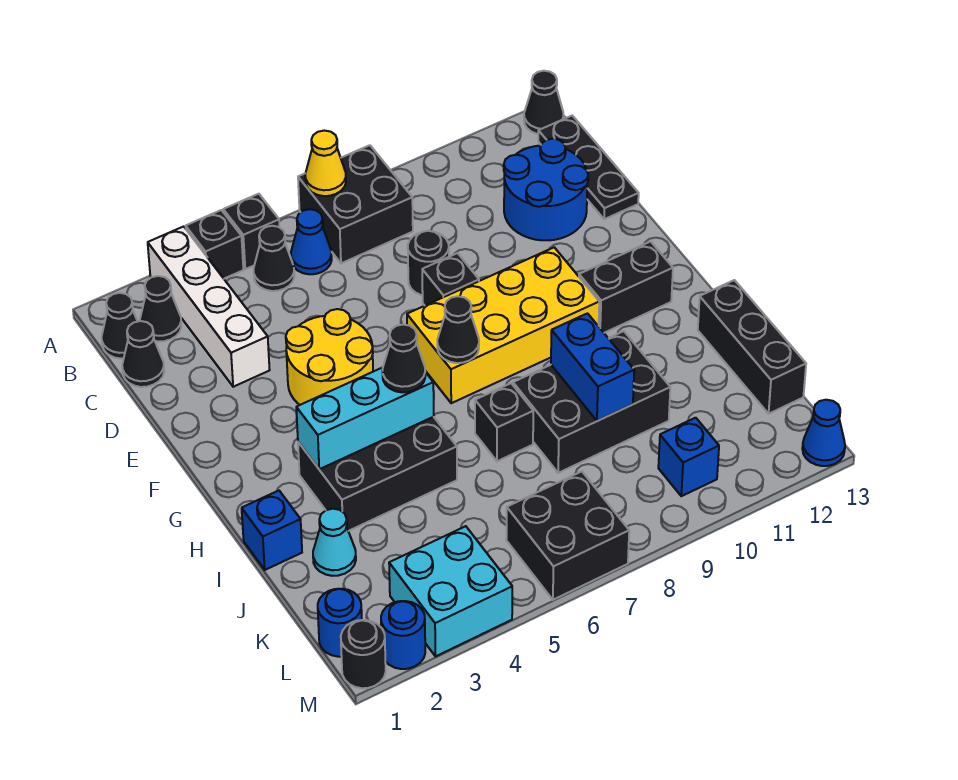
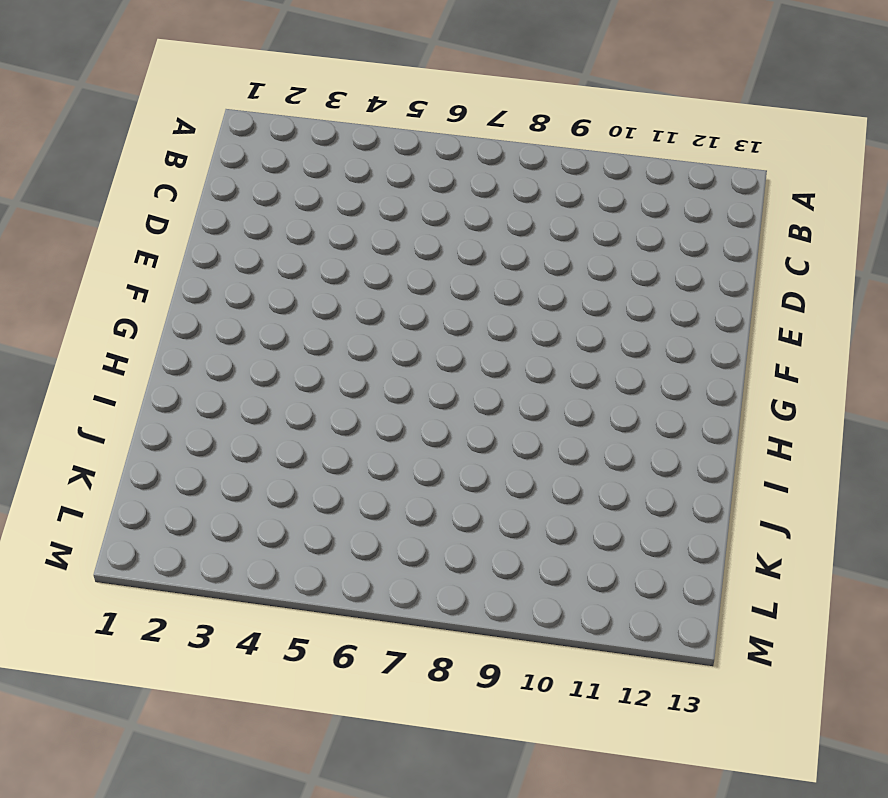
none -> white brick A3:D3 level 1
none -> black brick A4 level 1
none -> black brick A5 level 1
none -> black brick A7:B8 level 1

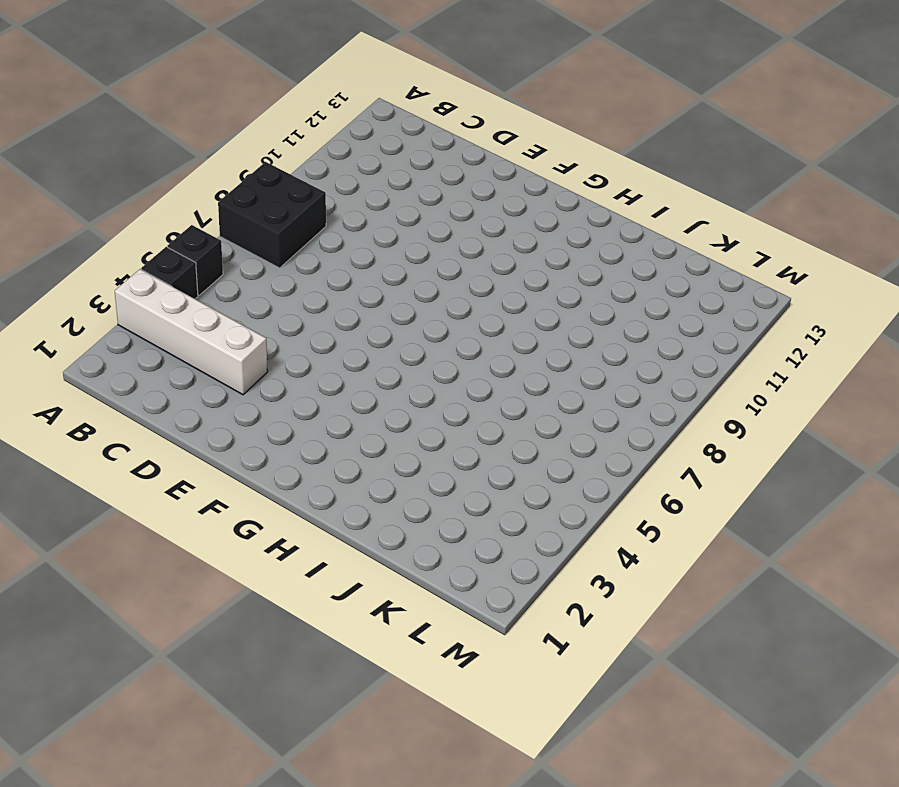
none -> black cone A13 level 1
none -> black cone B1 level 1
none -> black cone B2 level 1
none -> black cone B5 level 1

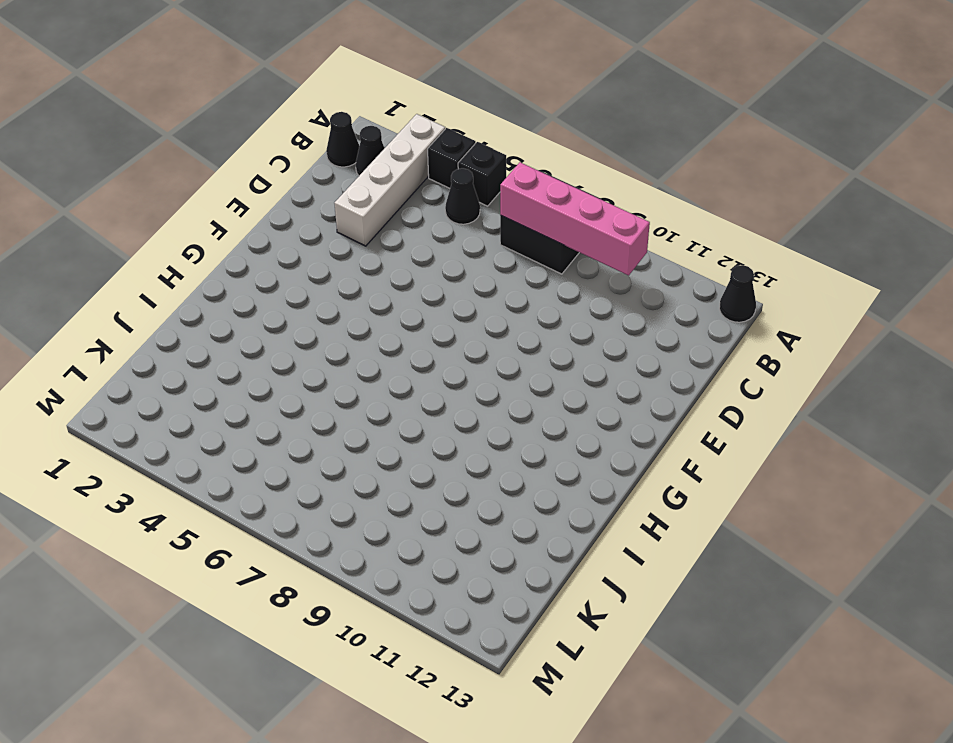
pink brick B7:B10 level 2 -> none
none -> blue cone B6 level 1
none -> black plate B13:D13 level 1
none -> black cone C1 level 1
none -> blue round brick C11:D12 level 1

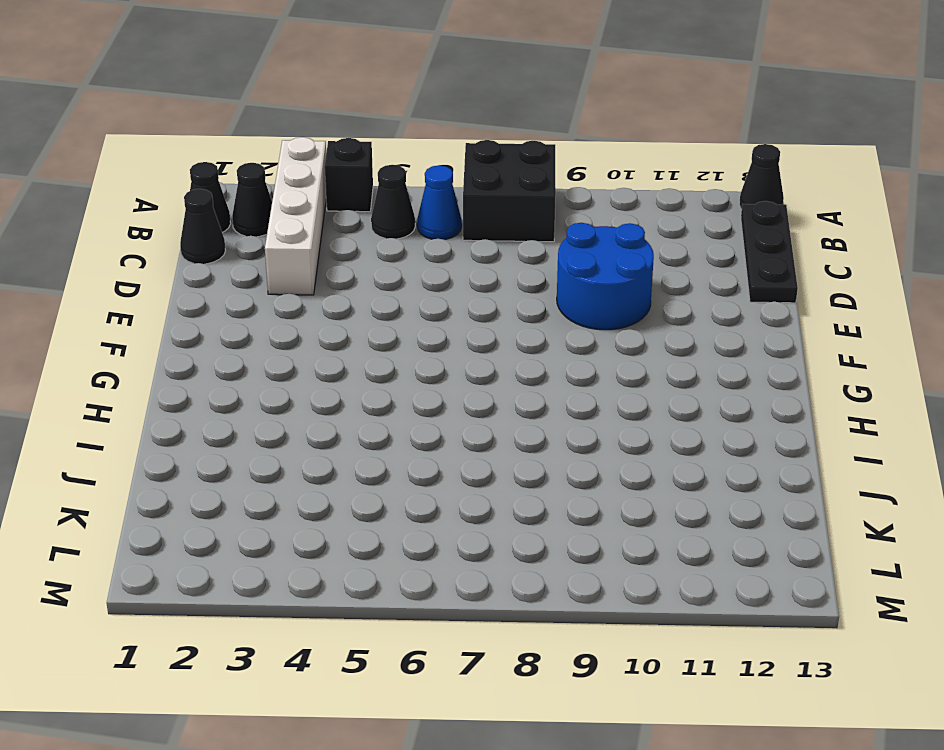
blue round brick D9:E10 level 1 -> blue round brick C11:D12 level 1
none -> black brick A5 level 1
none -> black round brick D8 level 1
none -> yellow round brick E4:F5 level 1
none -> black brick E8 level 1

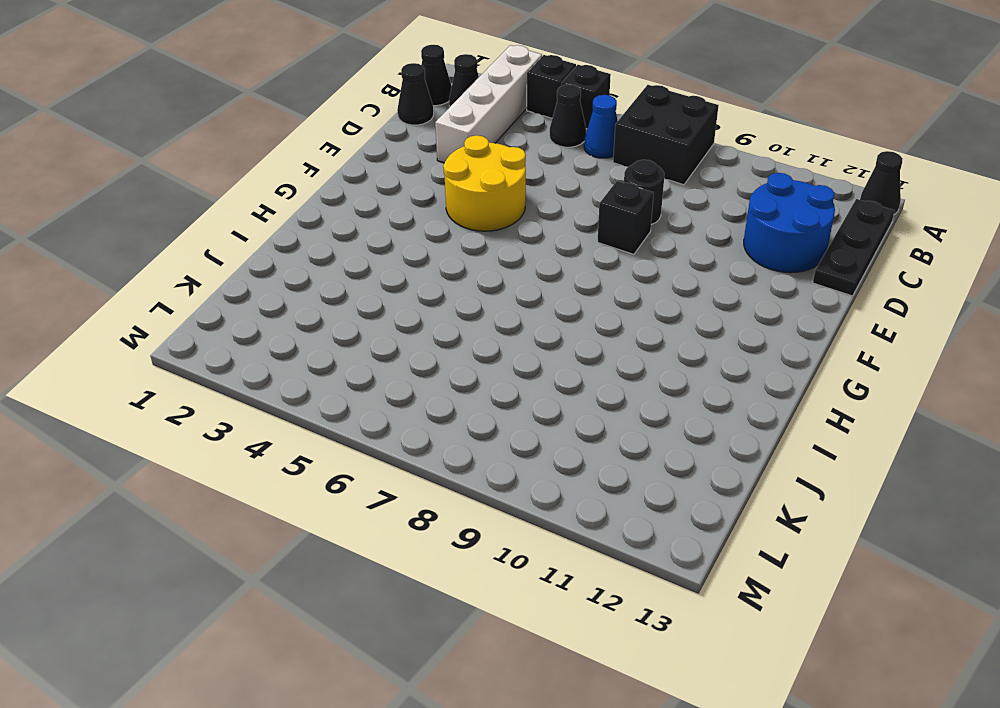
none -> yellow brick F7:G10 level 1
none -> black brick G11:G12 level 1
none -> black brick H3:I5 level 1
none -> blue brick I1 level 1

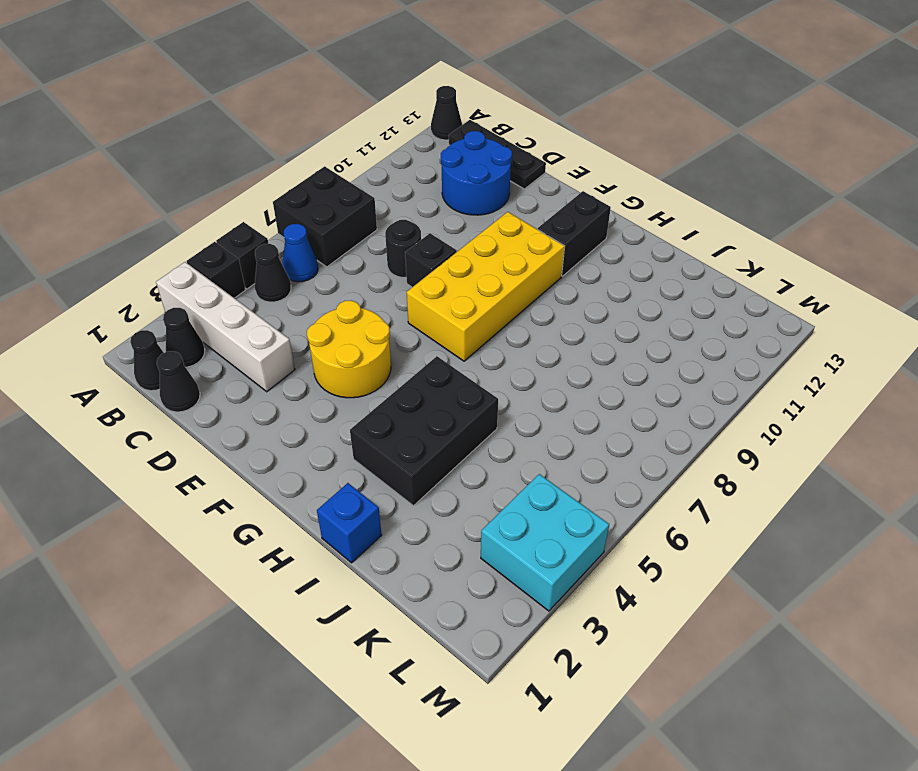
none -> black brick I7 level 1
none -> black brick I8:J10 level 1
none -> black brick I13:K13 level 1
none -> cyan cone J2 level 1

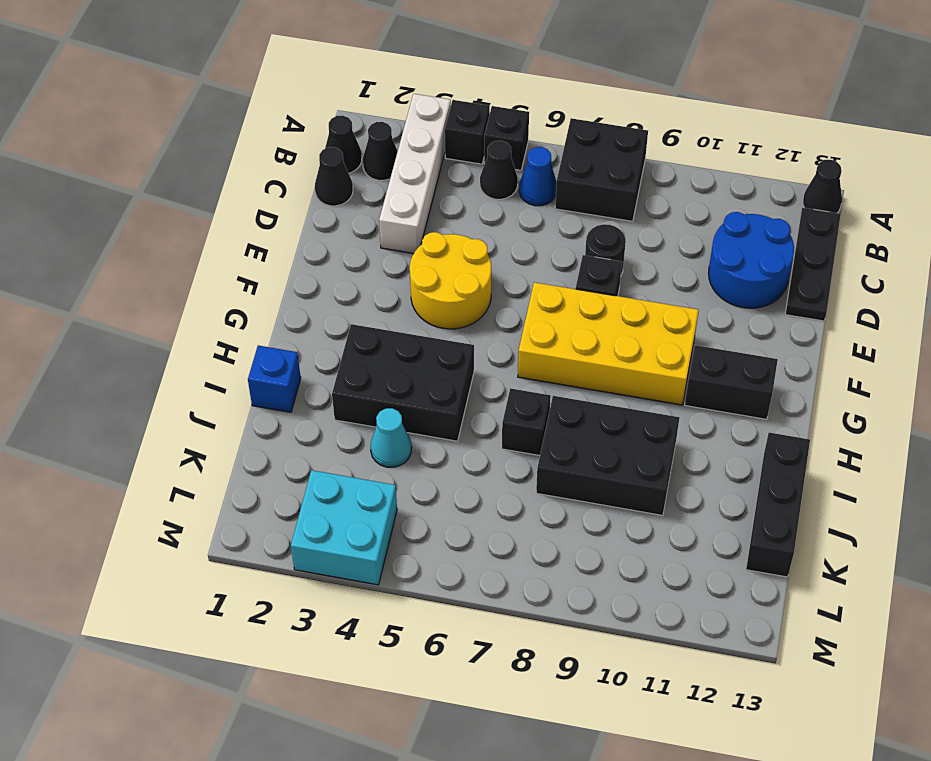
cyan cone J4 level 1 -> cyan cone J2 level 1
none -> blue round brick L1 level 1
none -> black brick L6:M7 level 1
none -> blue brick L10 level 1
none -> black round brick M1 level 1

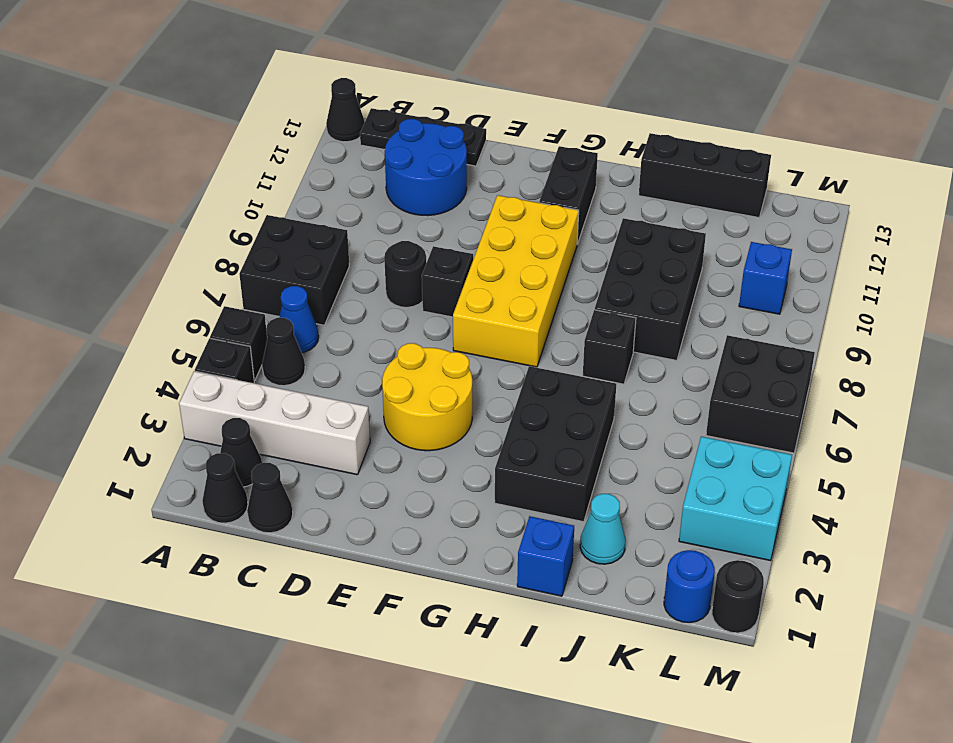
none -> blue round brick M2 level 1
none -> blue cone M13 level 1
none -> yellow cone A7 level 2
none -> black cone G7 level 2

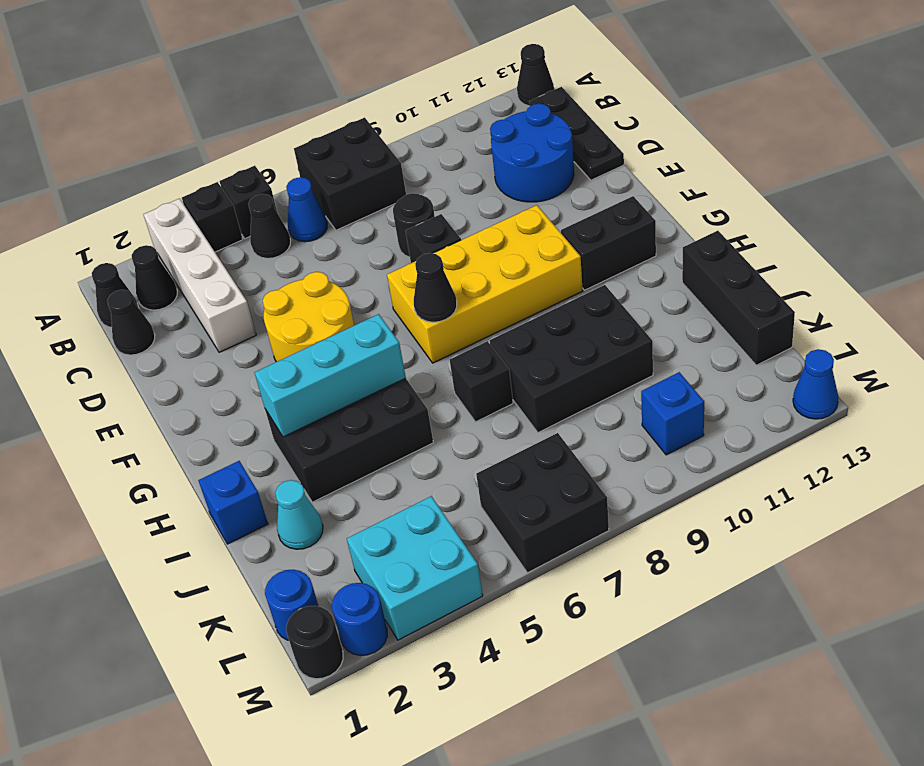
none -> yellow cone A7 level 2
none -> blue brick I9:J9 level 2
none -> black cone H5 level 3

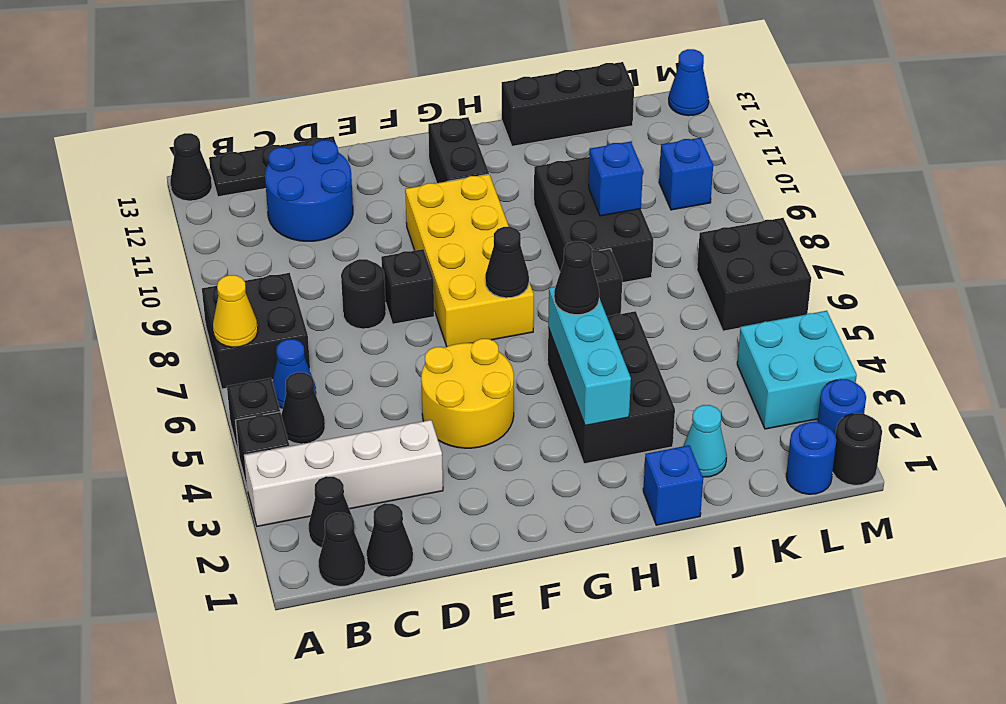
blue brick J9 level 2 -> blue brick I9:J9 level 2

